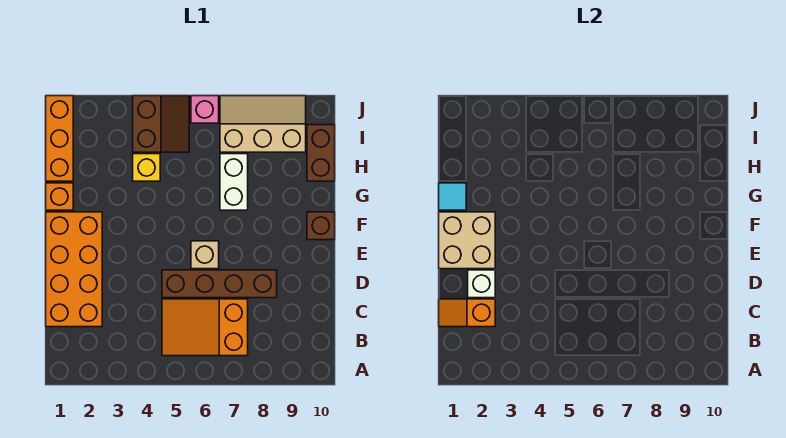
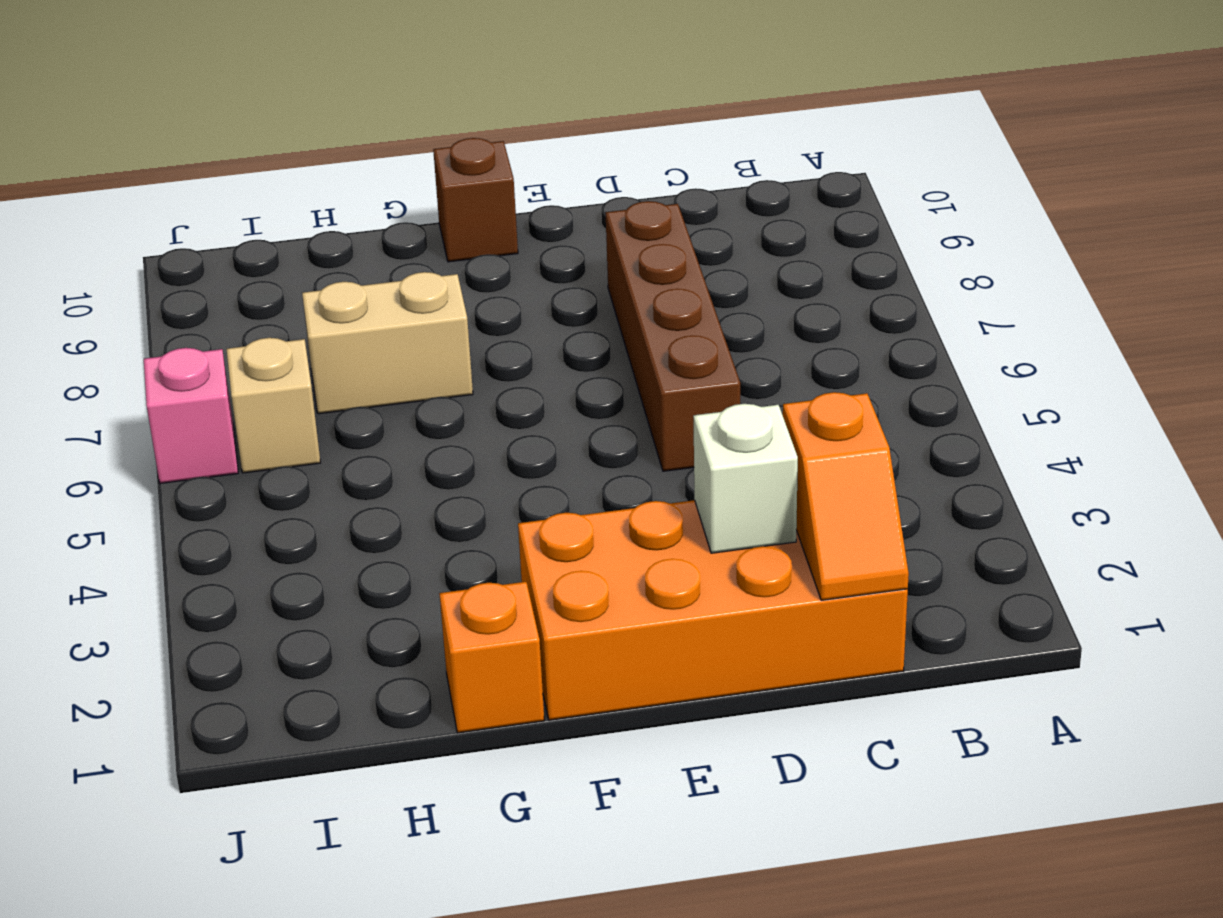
tan brick G7:H7 level 1 -> white brick G7:H7 level 1
tan brick I6 level 1 -> tan brick E6 level 1
none -> orange slope B5:C7 level 1 top 7
none -> orange brick H1:J1 level 1
none -> yellow brick H4 level 1

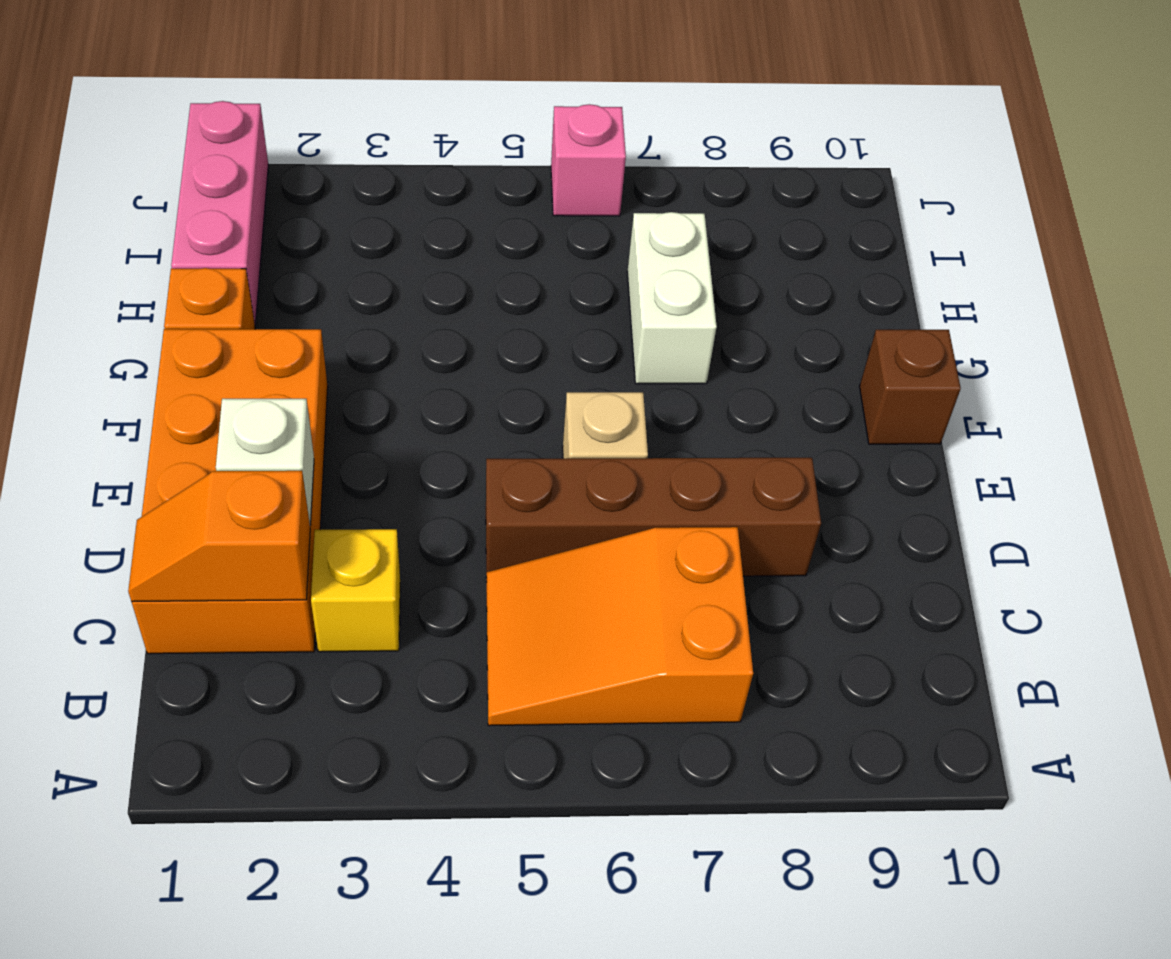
yellow brick C3 level 1 -> yellow brick H4 level 1
pink brick H1:J1 level 1 -> orange brick H1:J1 level 1
none -> brown brick H10:I10 level 1
none -> brown slope I4:J5 level 1 top 4
none -> tan slope I7:J9 level 1 top I

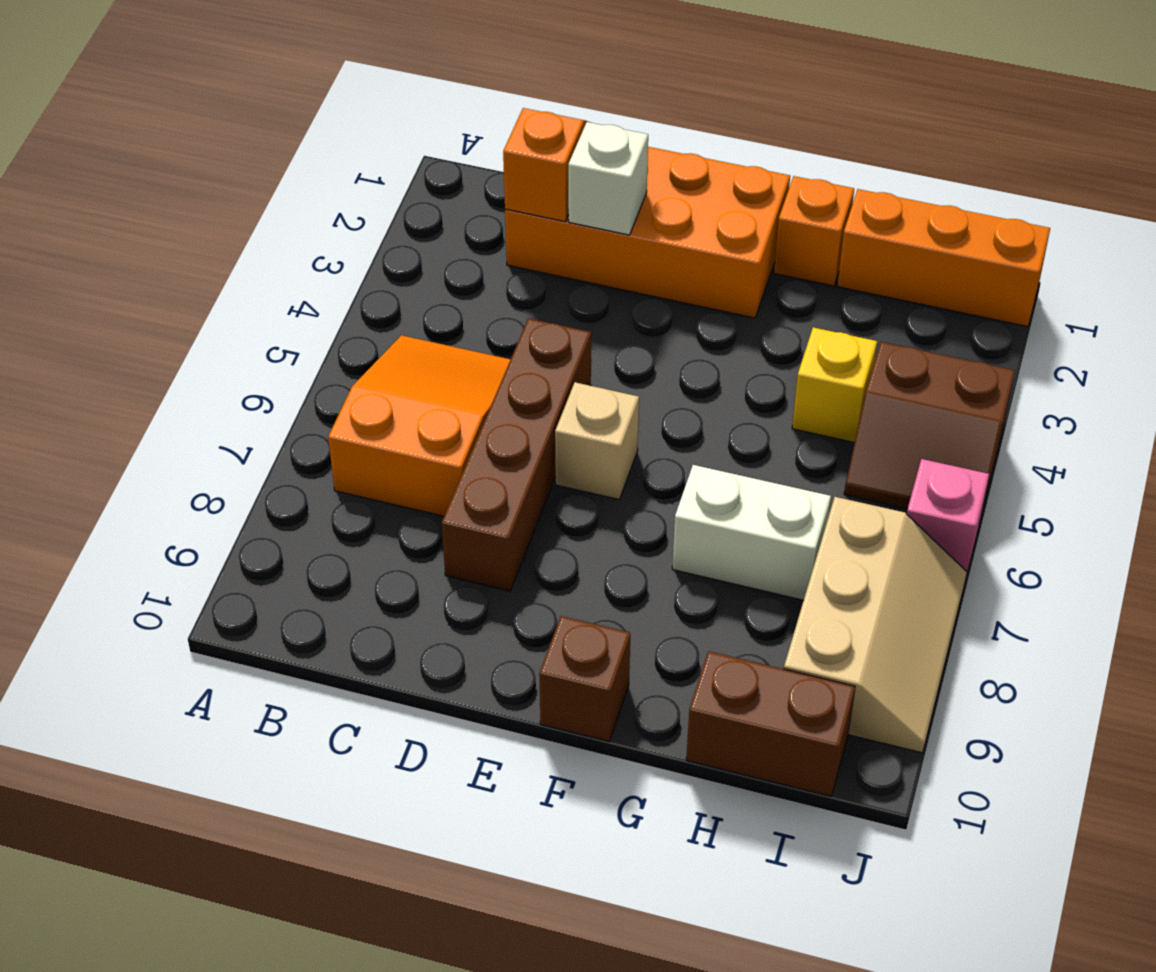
none -> tan brick E1:F2 level 2
none -> cyan tile G1 level 2

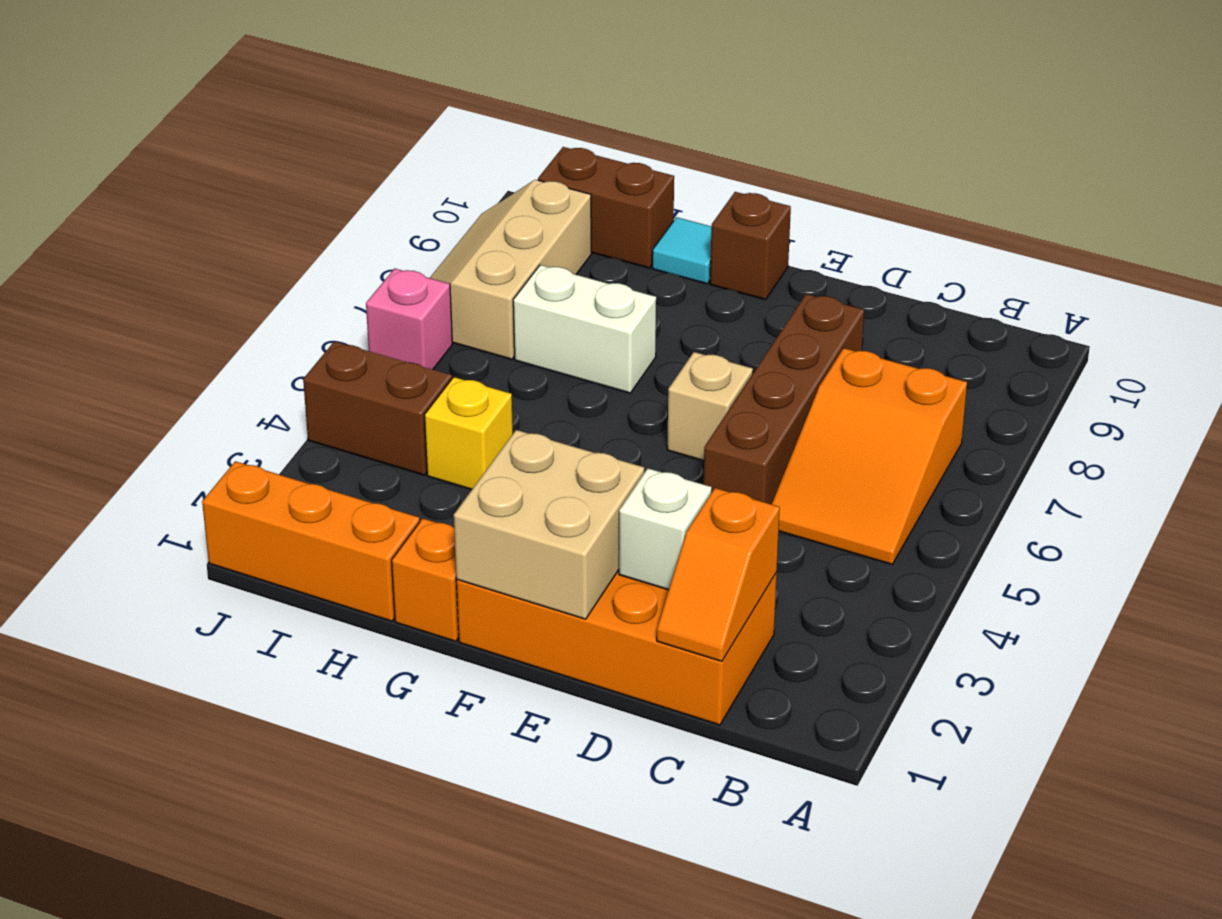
cyan tile G10 level 1 -> cyan tile G1 level 2

